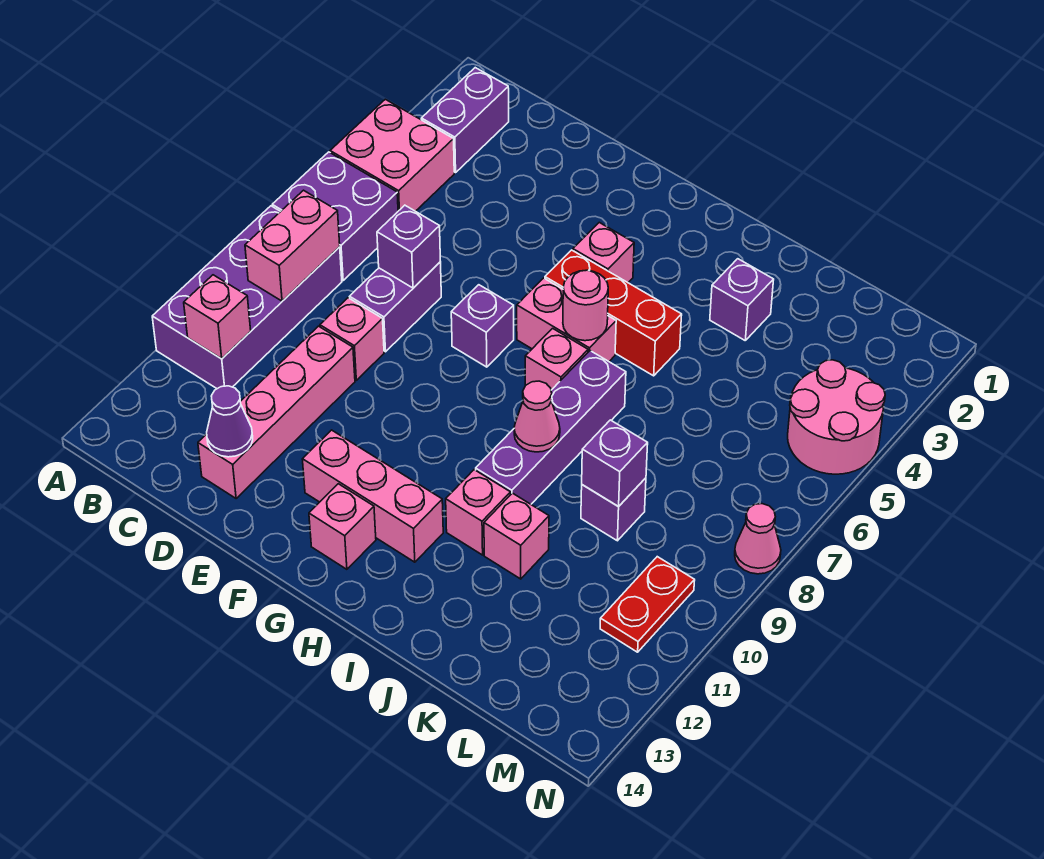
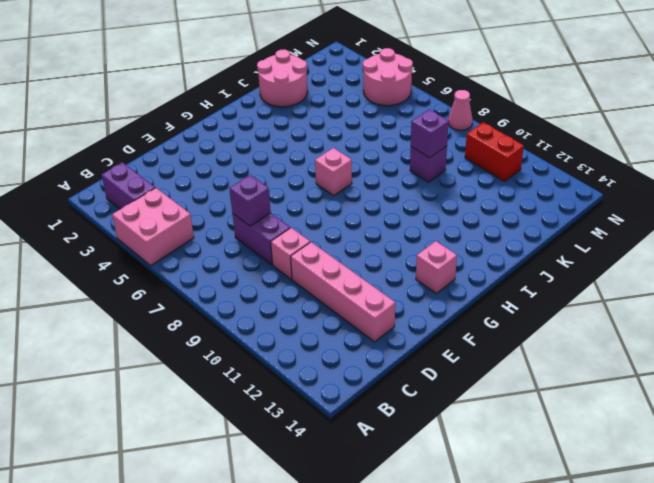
pink round brick J1:K2 level 1 -> none
red brick M10:M11 level 1 -> red plate M10:M11 level 1
none -> purple brick A6:B7 level 1
none -> purple brick A8:B11 level 1
none -> purple brick F7 level 1

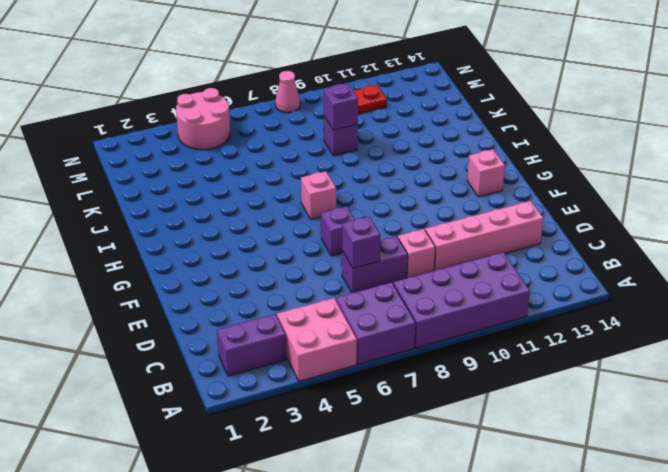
none -> pink brick F12:H12 level 1
none -> pink brick G4 level 1
none -> red brick G5:I5 level 1

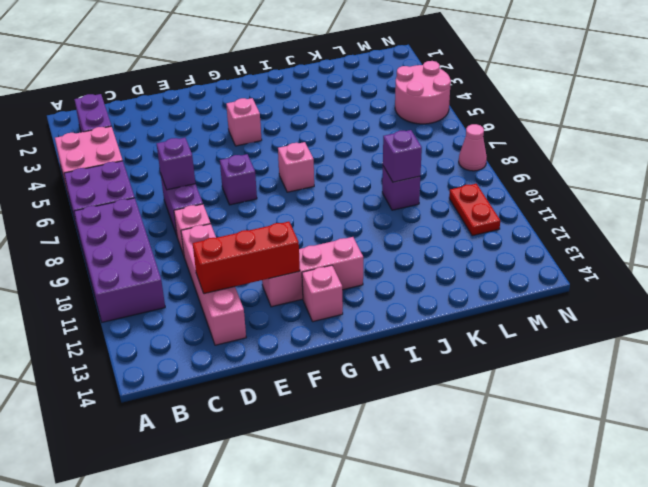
red brick D12:F12 level 2 -> red brick G5:I5 level 1
none -> pink brick G6:H6 level 1
none -> purple brick I7:I10 level 1
none -> pink brick I11 level 1

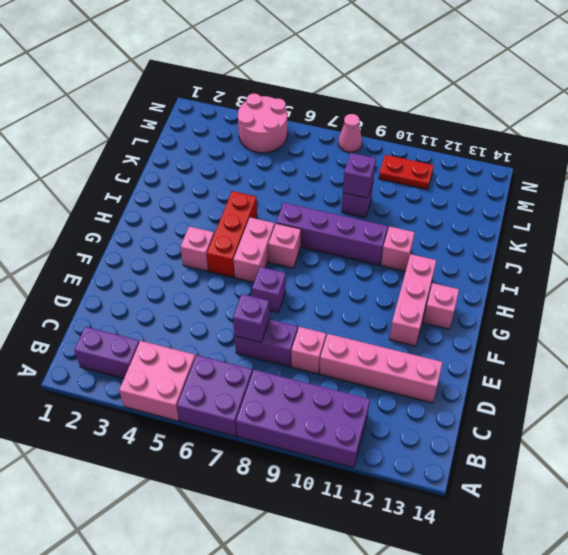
none -> purple brick J3 level 1
none -> pink brick J11 level 1
none -> pink brick B8:B9 level 2

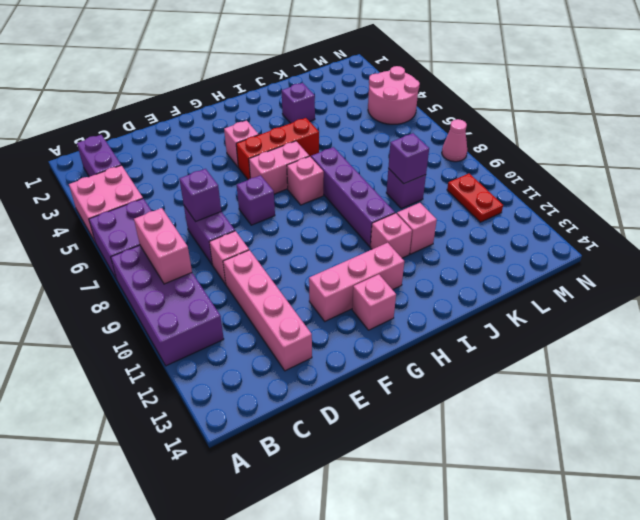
none -> pink brick B11 level 2
none -> purple cone D13 level 2
none -> pink round brick H6 level 2

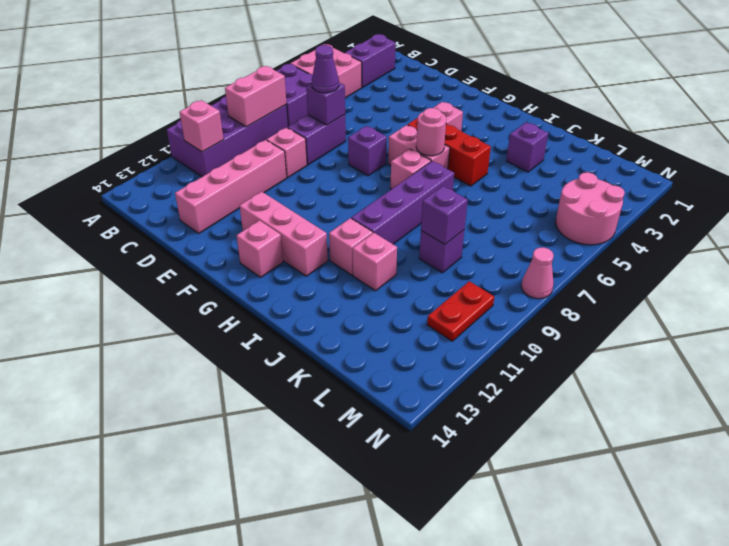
purple cone D7 level 3 -> purple cone D13 level 2
none -> pink cone I9 level 2

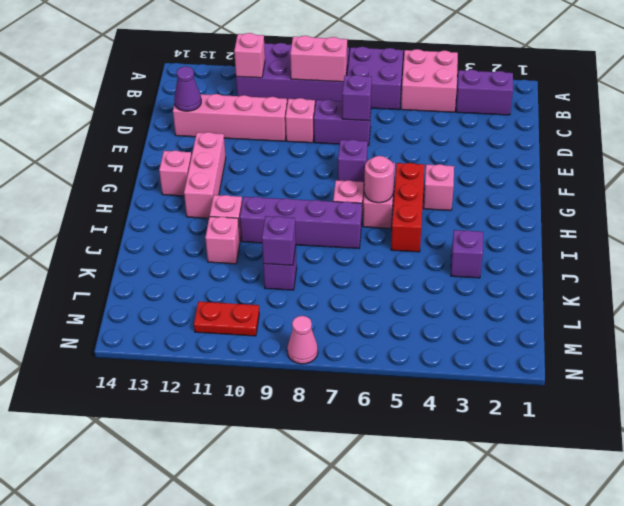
none -> pink round brick M4:N5 level 1
none -> pink cone I9 level 2

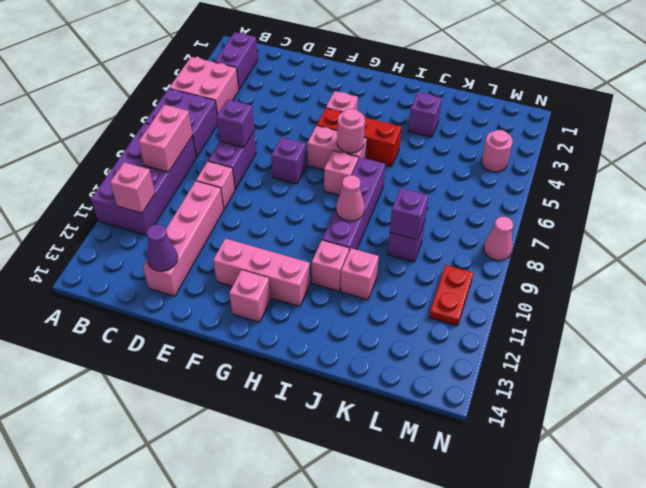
pink round brick M4 level 1 -> pink round brick M4:N5 level 1

